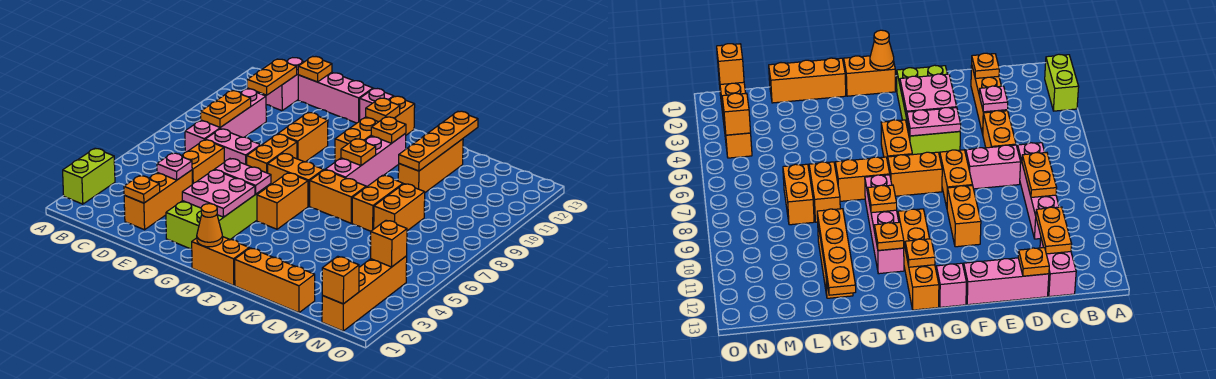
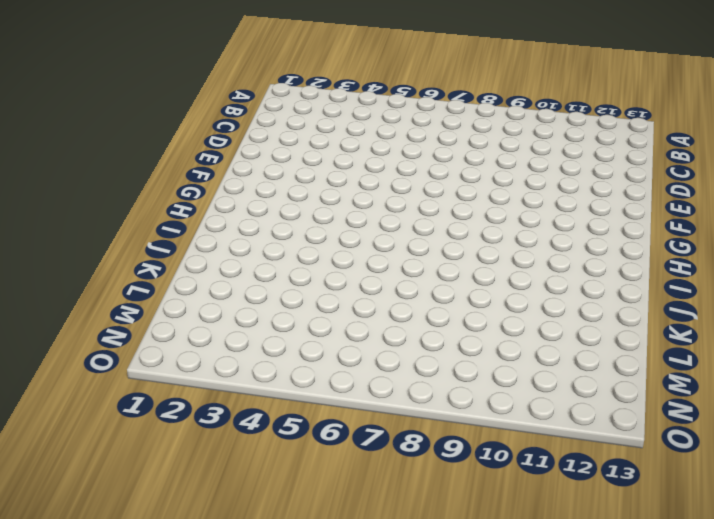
none -> lime brick A2:A3 level 1
none -> pink brick C7:C10 level 1
none -> pink brick C12:C13 level 1
none -> orange brick D2:D4 level 1

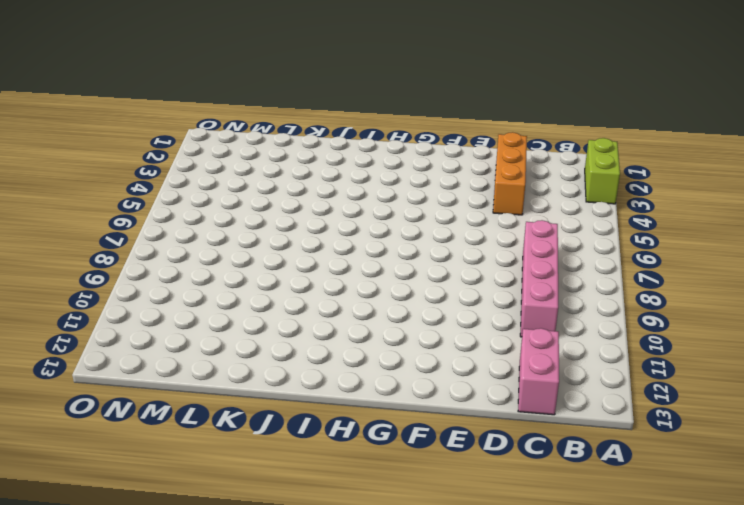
none -> orange brick D5:D6 level 1
none -> pink brick D7:E7 level 1
none -> pink brick D13:F13 level 1
none -> lime brick F2:G5 level 1

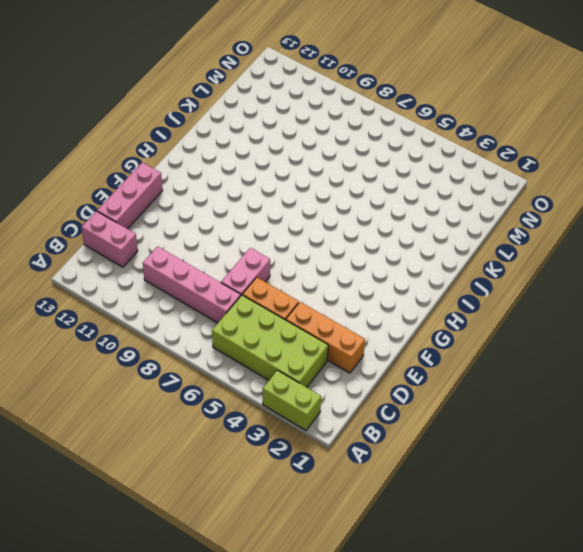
lime brick B3:C6 level 1 -> lime brick F2:G5 level 1
none -> orange brick F7:F8 level 1
none -> orange brick F9:F10 level 1
none -> orange brick G7:H7 level 1
none -> pink brick G13 level 1

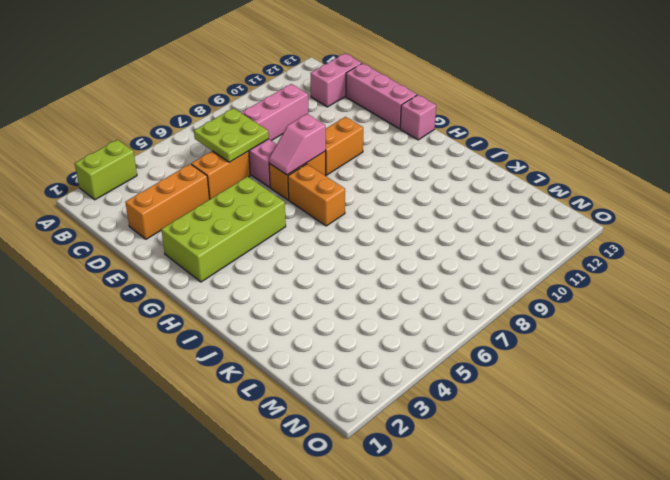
lime plate C6:D7 level 2 -> none
pink slope F7:F8 level 2 top 8 -> none
none -> orange brick H1:I1 level 1
none -> orange brick H5:H6 level 1
none -> orange brick H10:H13 level 1
none -> orange brick I7:J7 level 1

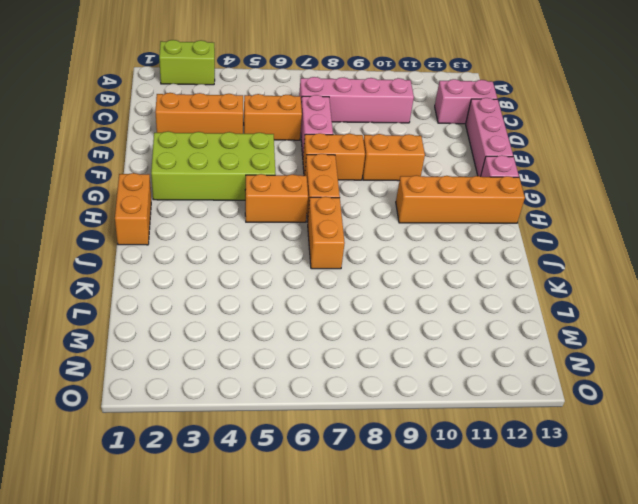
none -> pink brick I8:I11 level 1
none -> orange brick J1:L1 level 1
none -> orange brick K7:K8 level 1
none -> orange brick K10:K12 level 1

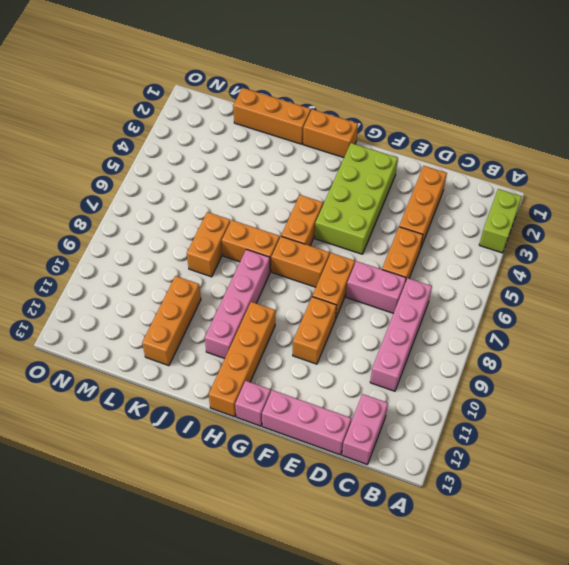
none -> orange brick L7:L8 level 1
none -> orange brick N1:N4 level 1
none -> orange plate C8:C9 level 2
none -> orange plate C11:C12 level 2

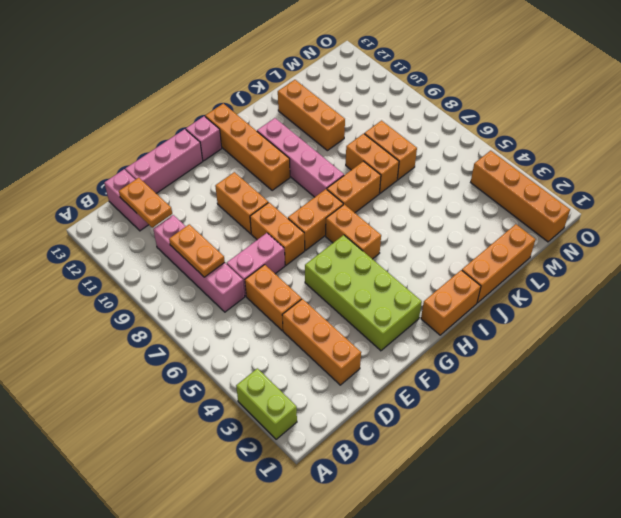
none -> orange plate D2 level 2
none -> pink plate D4 level 2
none -> orange plate D13 level 2
none -> pink plate F3:G4 level 2

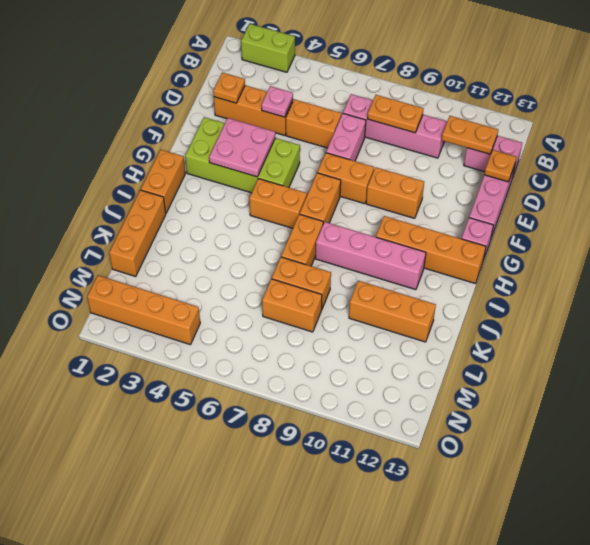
none -> pink plate F5:G5 level 2
none -> orange cone H1 level 2
none -> orange plate H12 level 2
none -> orange plate I9 level 2

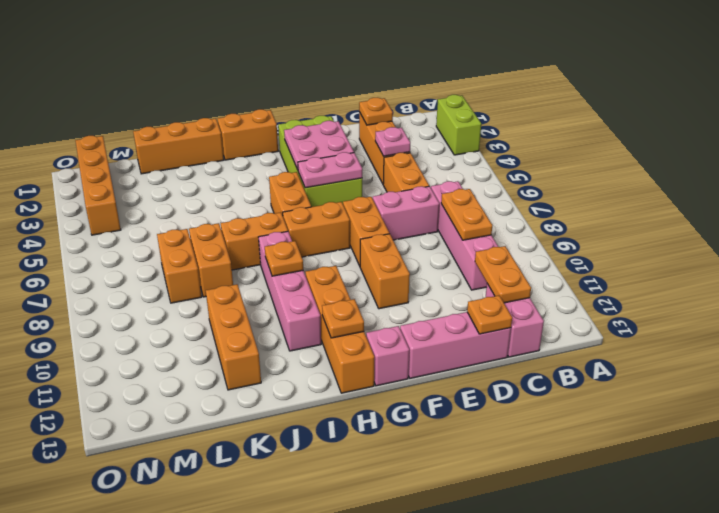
none -> orange cone H1 level 2
none -> orange plate I11 level 2
none -> orange plate K10:K13 level 2
none -> orange brick N1 level 2

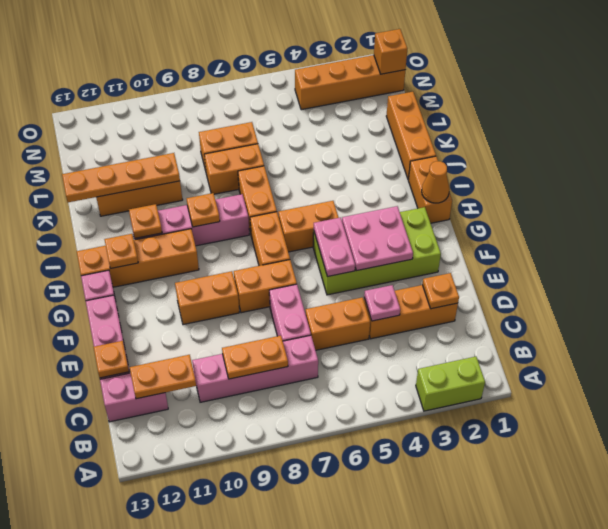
none -> orange brick N4 level 2

